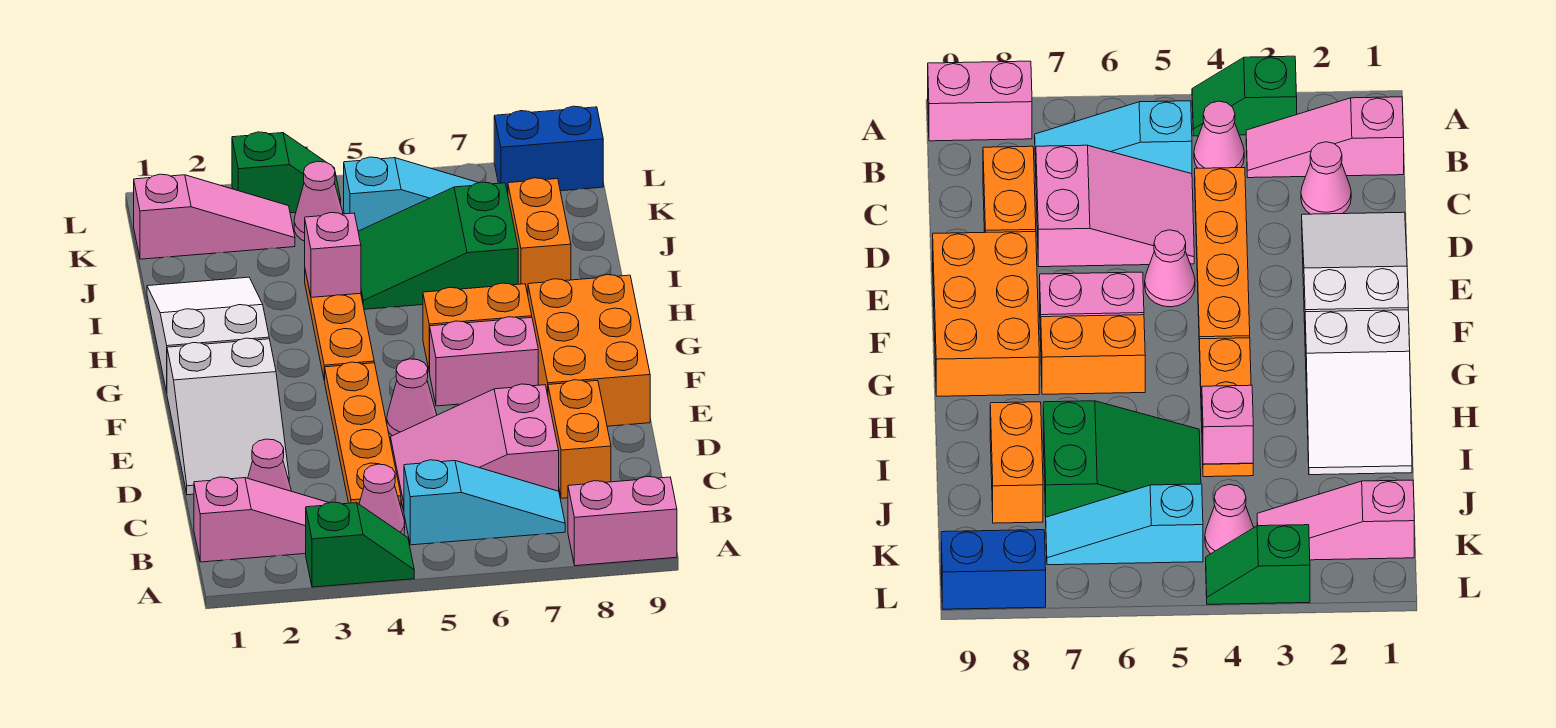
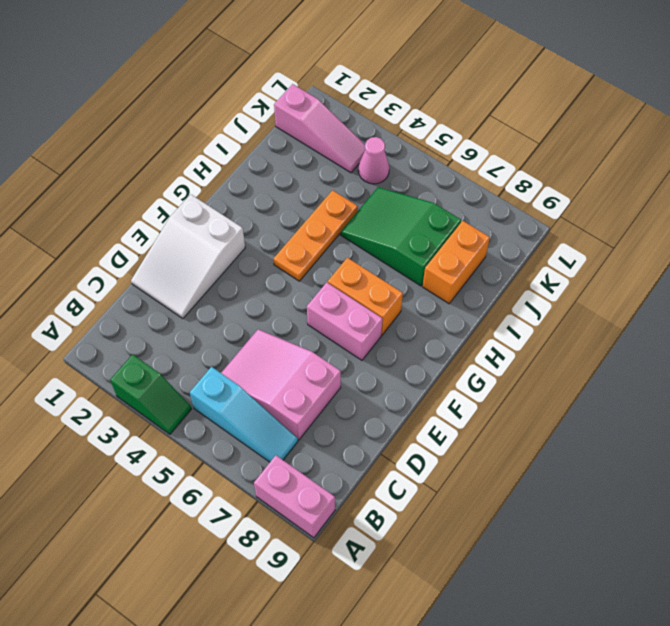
none -> pink slope B1:B3 level 1 top 1
none -> pink cone B4 level 1
none -> pink cone C2 level 1

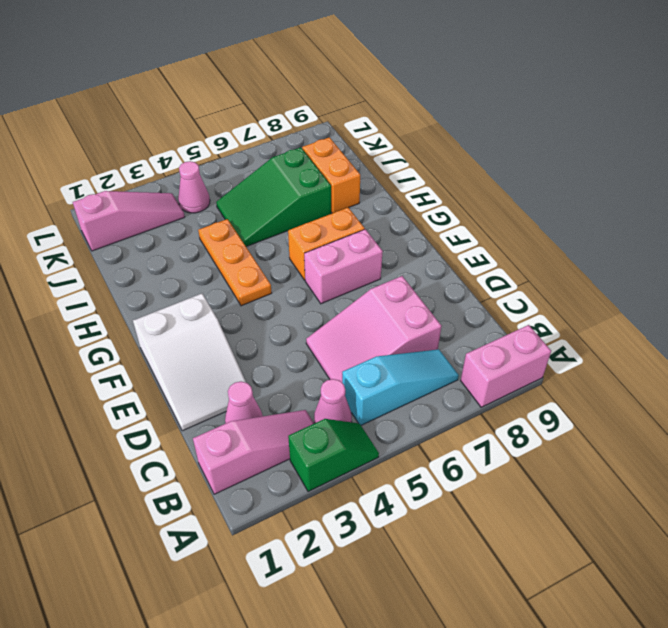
none -> orange plate C4:F4 level 1
none -> orange brick C8:D8 level 1
none -> pink cone E5 level 1

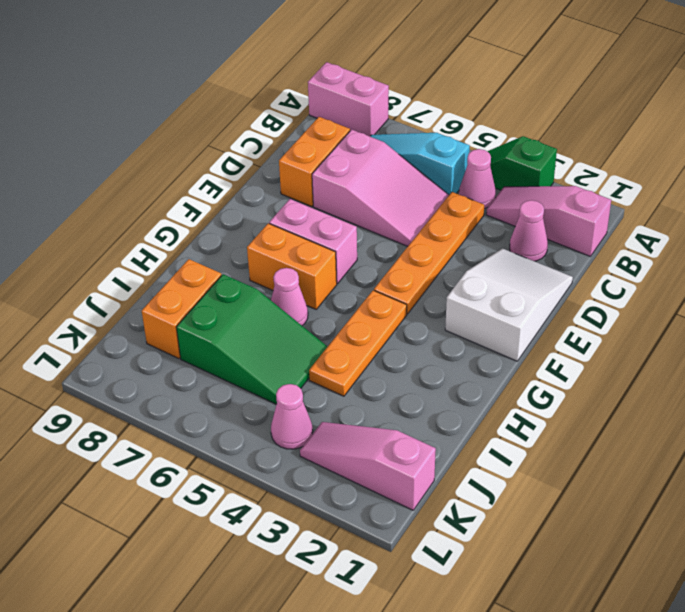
pink cone H6 level 1 -> pink cone E5 level 1
none -> orange brick E8:G9 level 1
none -> white slope G1:I2 level 1 top G
none -> cyan slope K5:K7 level 1 top 5

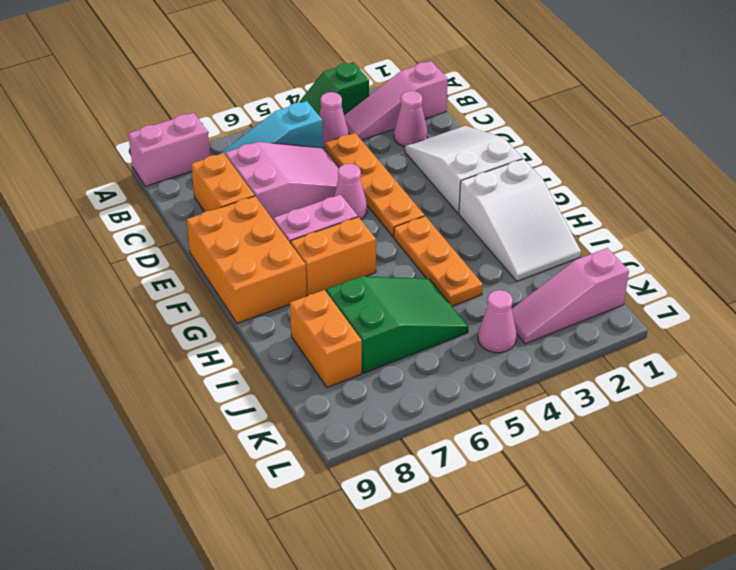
none -> cyan slope K5:K7 level 1 top 5
none -> green slope L3:L4 level 1 top 3
none -> blue brick L8:L9 level 1

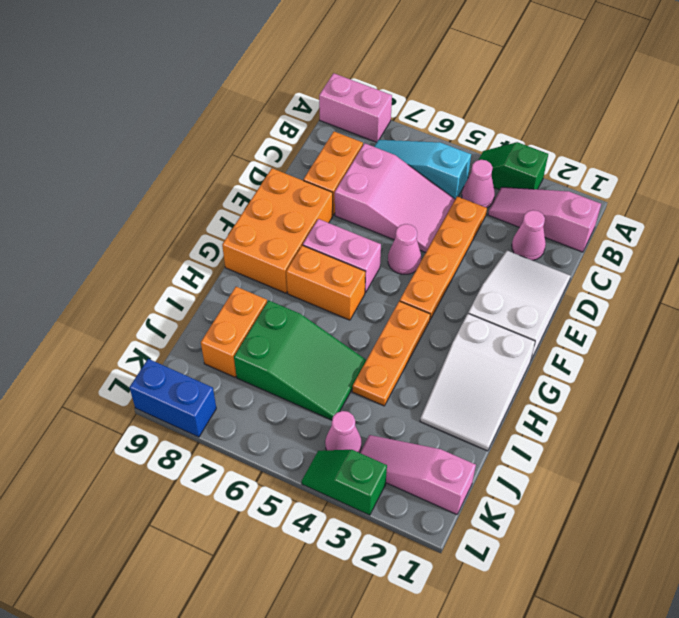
none -> cyan slope K5:K7 level 1 top 5
none -> pink brick I4 level 2

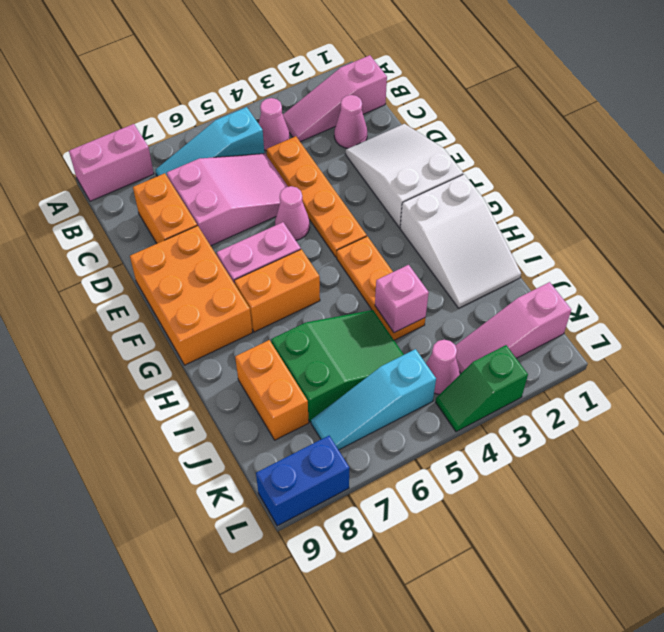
none -> green slope A3:A4 level 1 top 3

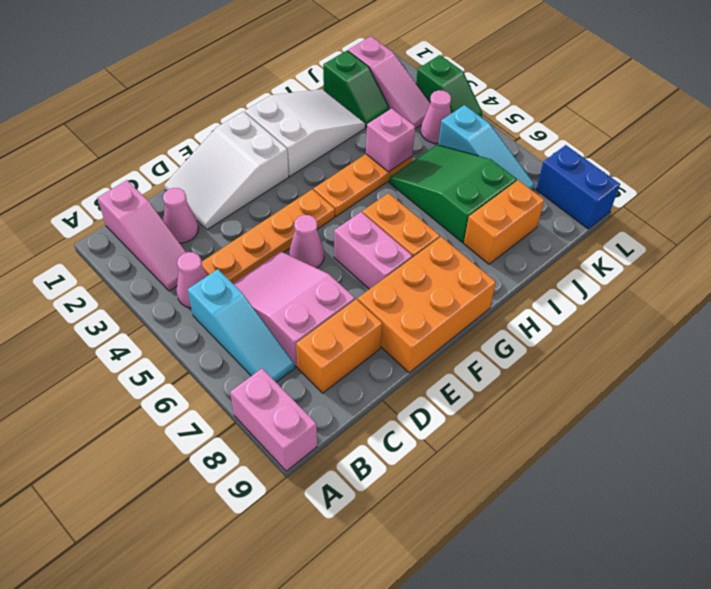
green slope J1:J2 level 1 top 1 -> green slope A3:A4 level 1 top 3

